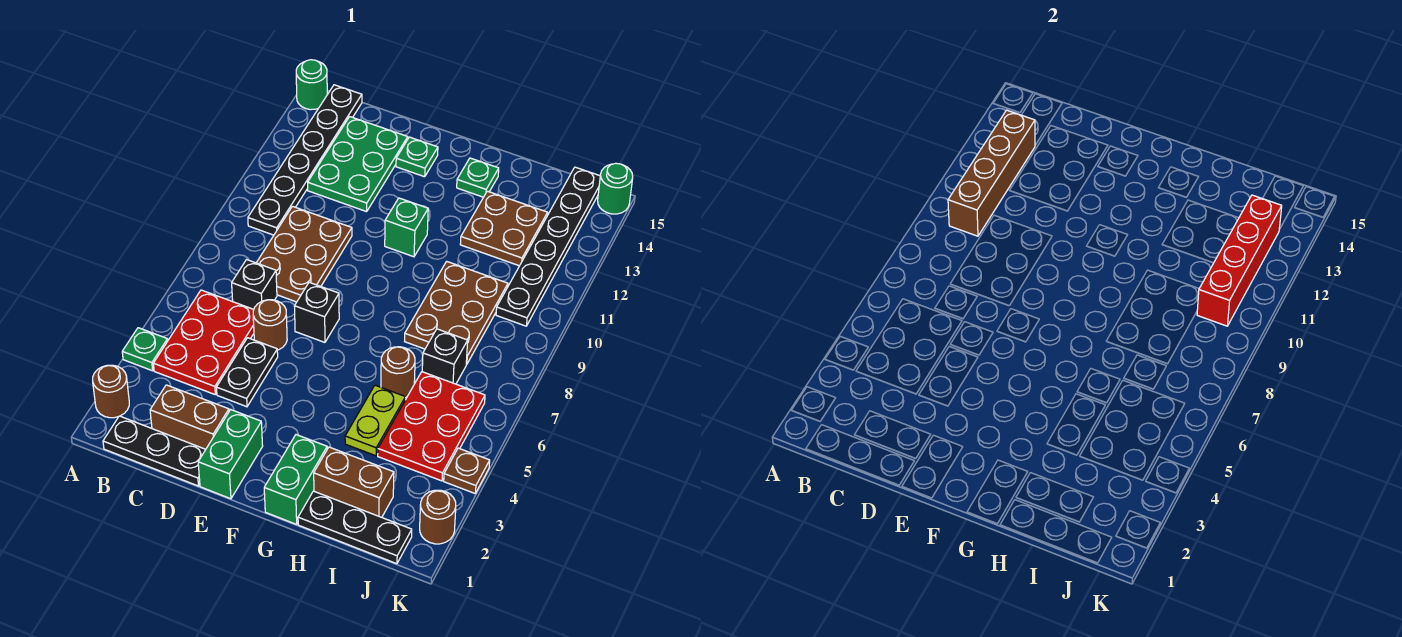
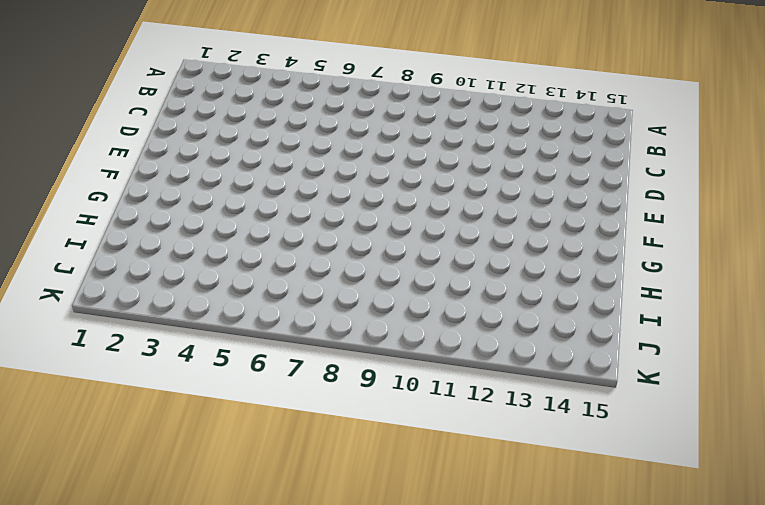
none -> brown round brick A2 level 1
none -> green plate A4 level 1
none -> green round brick A15 level 1
none -> black plate B1:D1 level 1

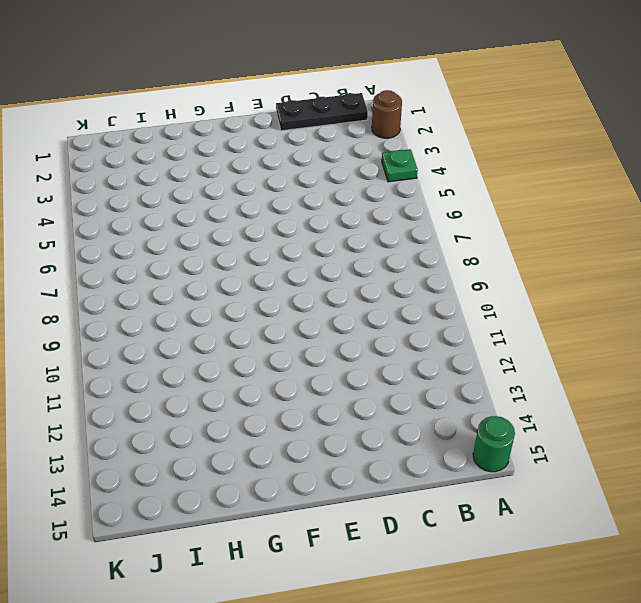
none -> red plate B4:C6 level 1
none -> black plate B10:B15 level 1
none -> brown brick C2:D2 level 1
none -> black brick C7 level 1

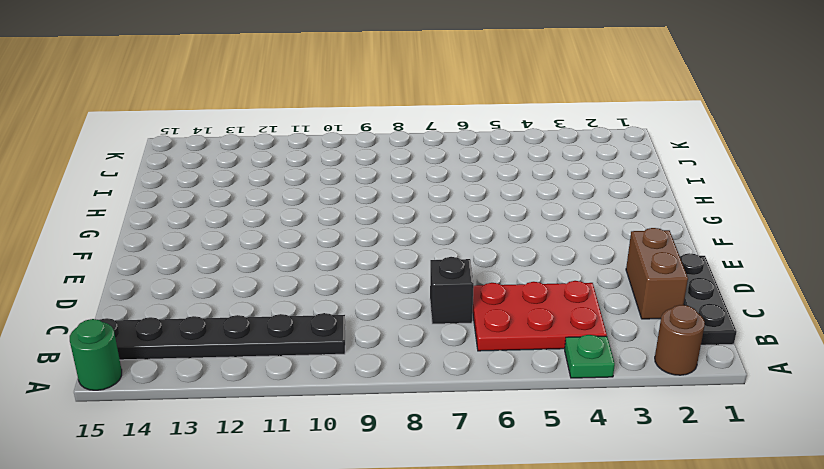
none -> brown plate C8:D10 level 1
none -> green plate C12:D14 level 1
none -> black plate D4:D5 level 1
none -> brown round brick D6 level 1

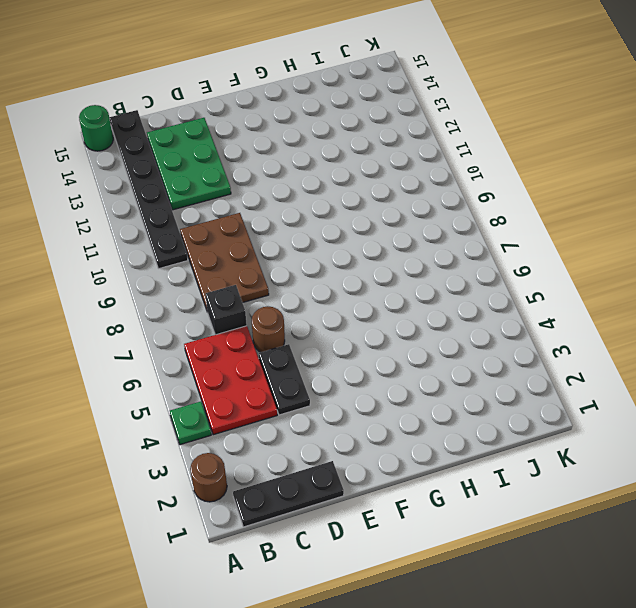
none -> brown brick C2:D2 level 1
none -> green brick E1:E2 level 1
none -> black brick E7 level 1
none -> green plate E14 level 1

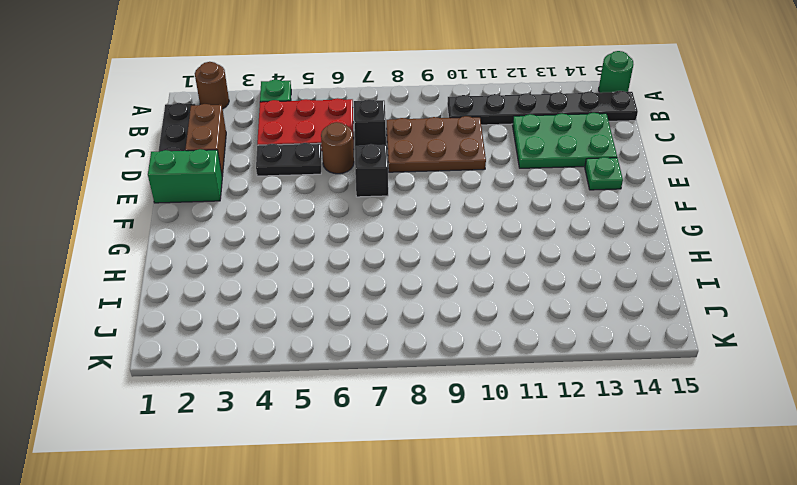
none -> green brick F11 level 1
none -> green brick G1:G2 level 1
none -> green plate G14 level 1
none -> black plate H1:J1 level 1

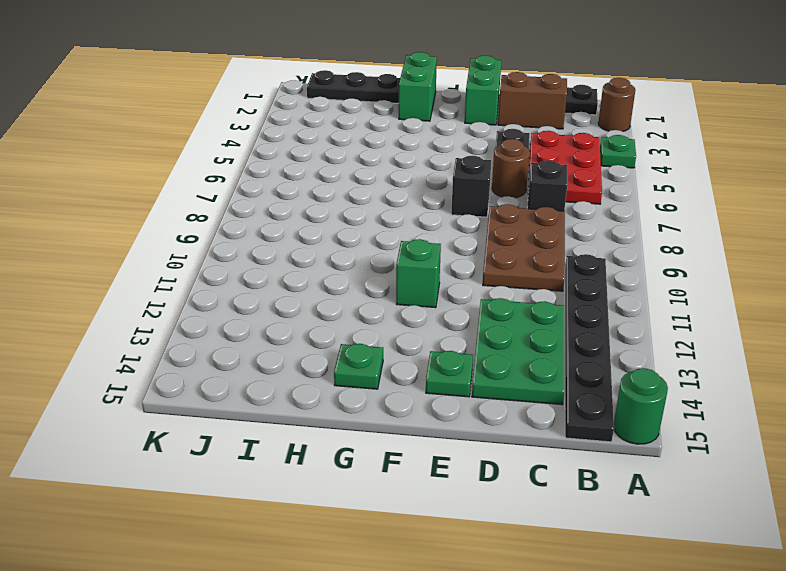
none -> brown brick H2:I2 level 1
none -> lime plate H4:H5 level 1
none -> brown round brick H6 level 1
none -> brown plate H8:I10 level 1

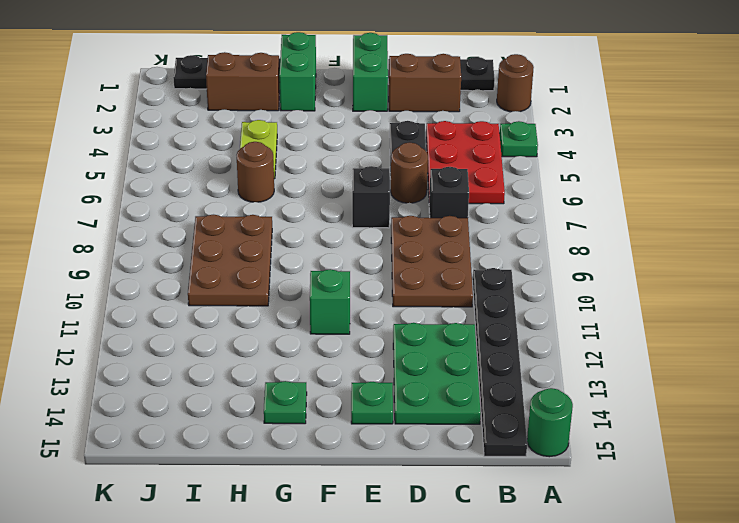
none -> brown plate H12:I13 level 1
none -> red plate I4:J6 level 1
none -> black brick I7 level 1
none -> black plate J10:J15 level 1

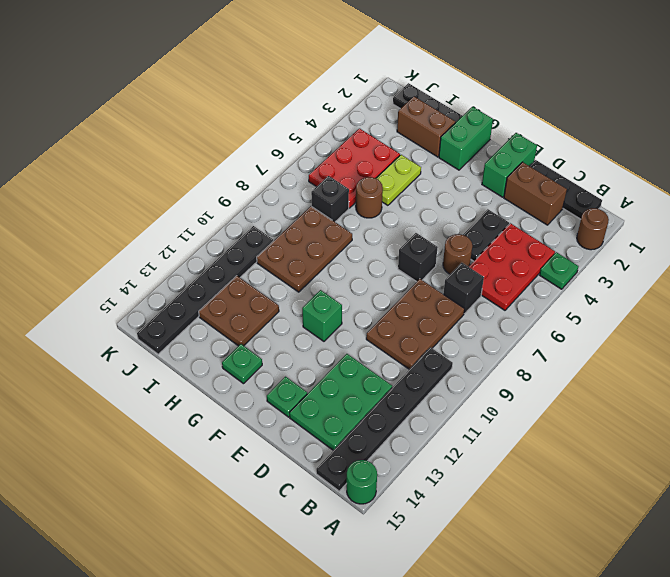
none -> brown round brick K2 level 1
none -> brown plate K4 level 1
none -> green round brick K15 level 1
none -> brown brick B10:B13 level 2

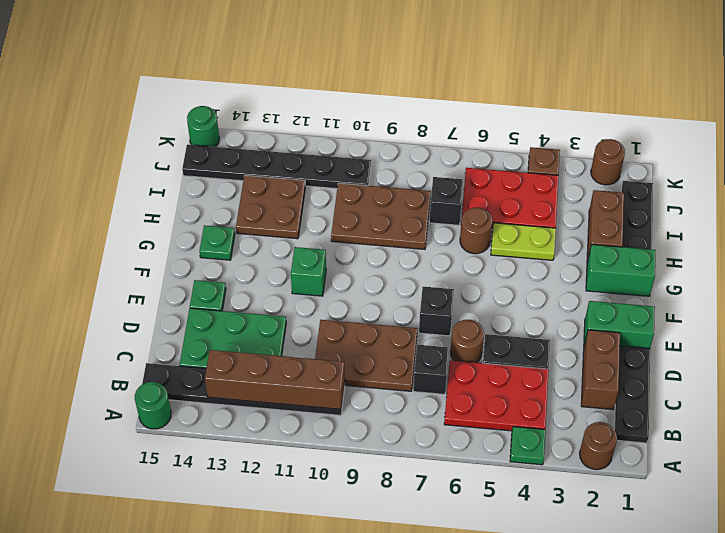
none -> red brick J10:J13 level 2

